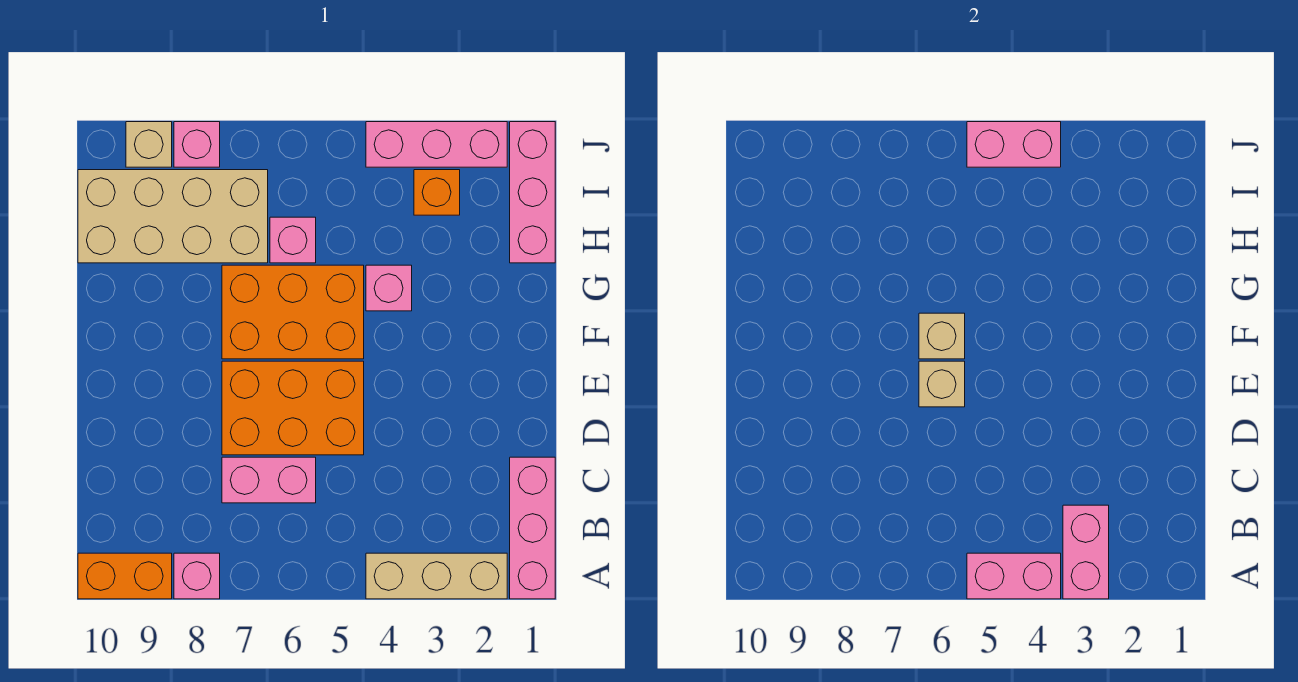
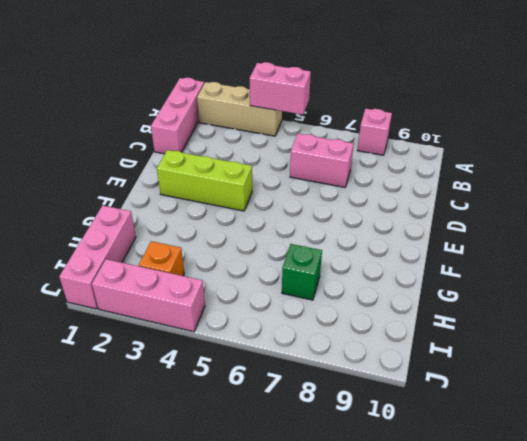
lime brick E2:E4 level 1 -> none
green brick H7 level 1 -> tan brick H7:I10 level 1
none -> orange brick A9:A10 level 1
none -> orange brick D5:E7 level 1
none -> orange brick F5:G7 level 1

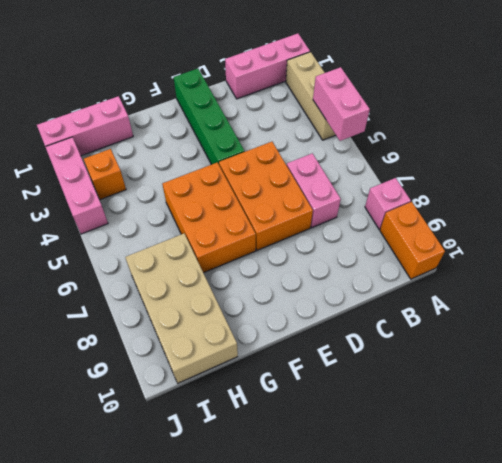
green brick E1:E4 level 1 -> none
none -> pink brick G4 level 1
none -> pink brick H6 level 1
none -> pink brick J8 level 1

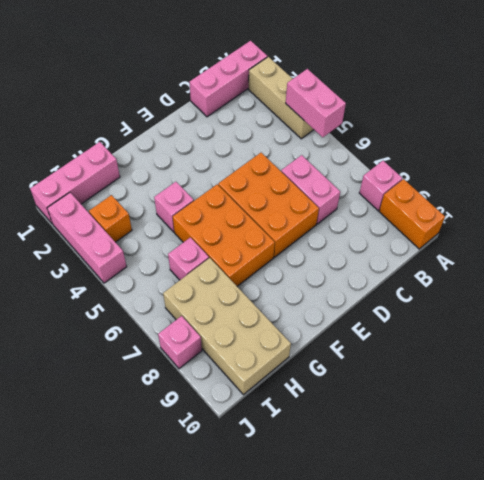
none -> tan brick J9 level 1
none -> pink brick A3:B3 level 2
none -> tan brick E6 level 2

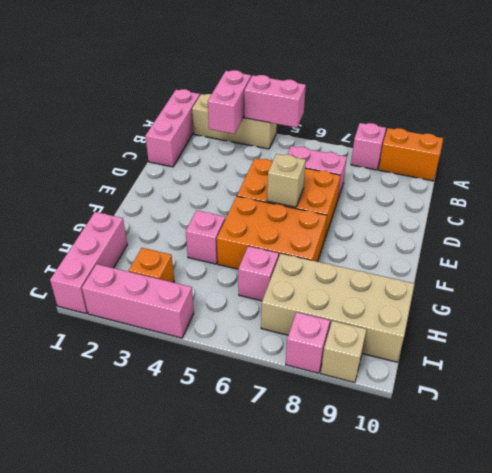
none -> tan brick F6 level 2
none -> pink brick J4:J5 level 2

